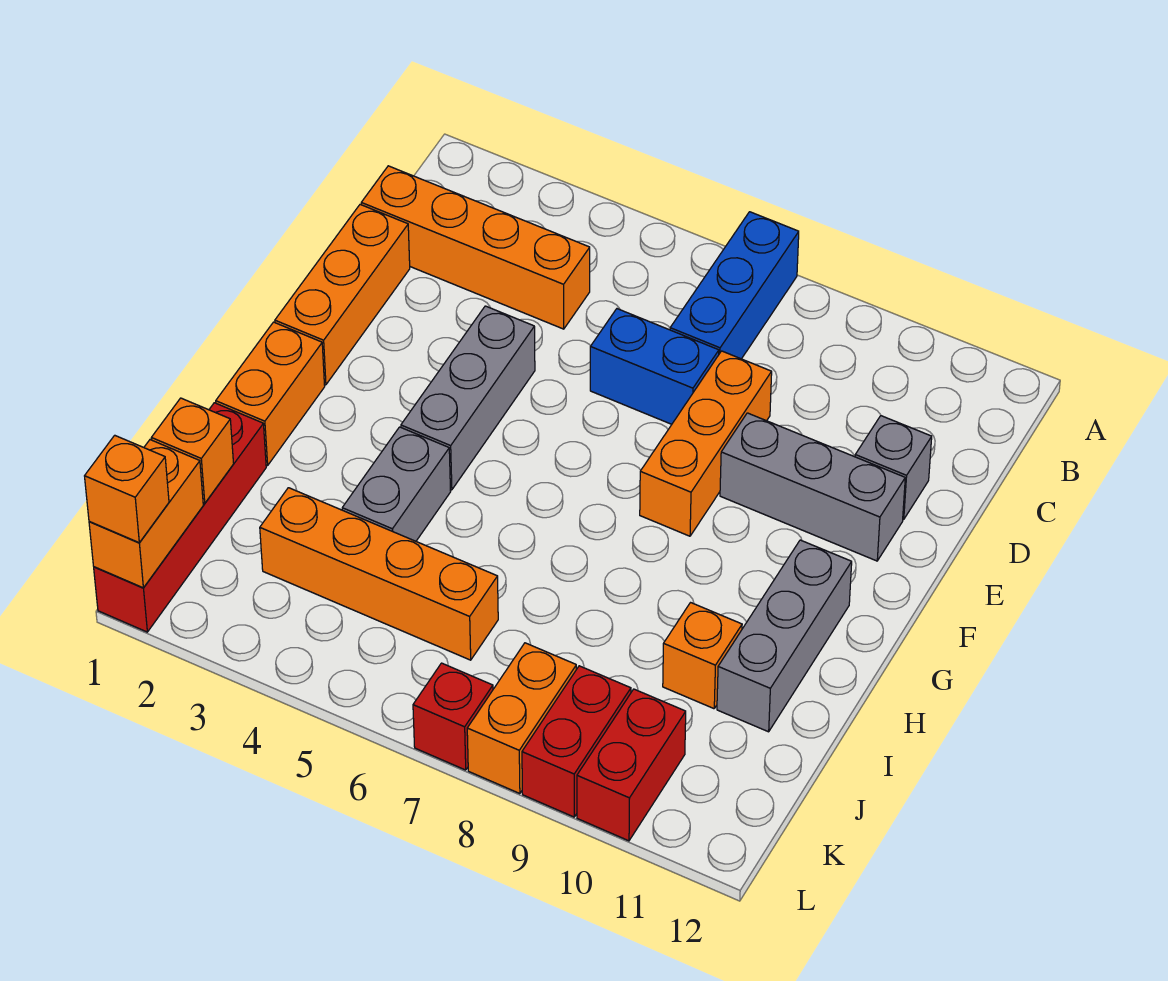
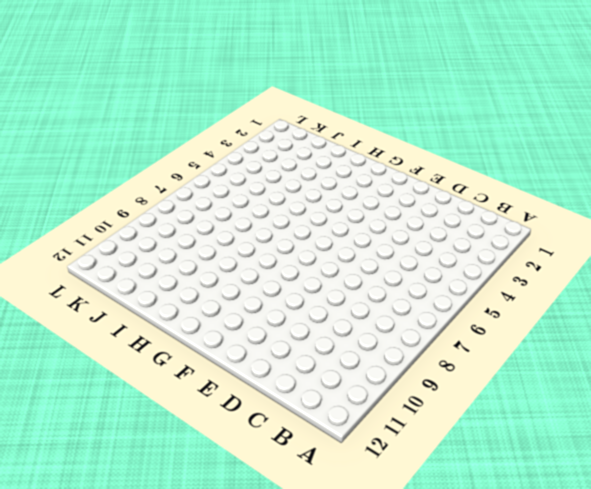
none -> blue brick A7:C7 level 1
none -> orange brick C1:C4 level 1
none -> orange brick D1:F1 level 1

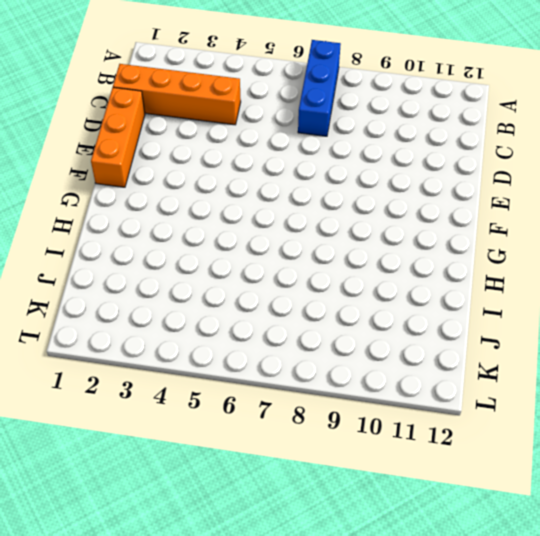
none -> blue brick D6:D7 level 1
none -> orange brick D8:F8 level 1
none -> grey brick D11 level 1

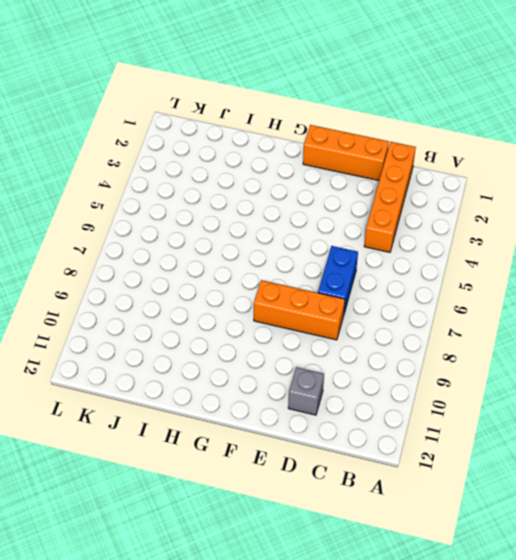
none -> blue brick A7:C7 level 1
none -> grey brick E4:G4 level 1
none -> grey brick E9:E11 level 1

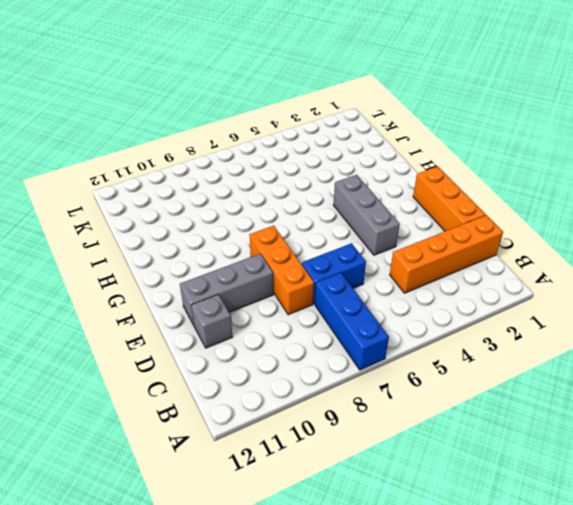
none -> orange brick G1:H1 level 1
none -> grey brick G11:I11 level 1
none -> grey brick H4:I4 level 1

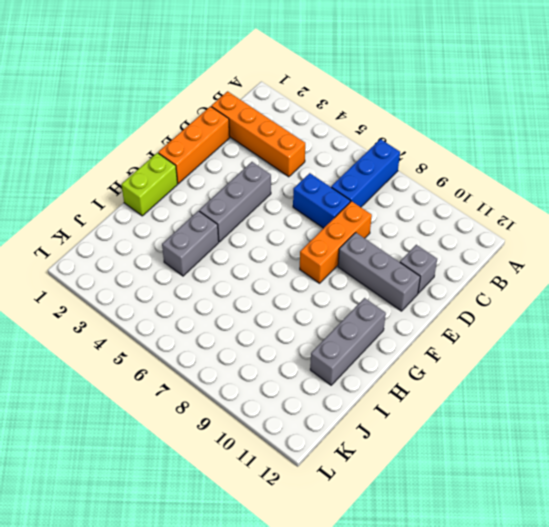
lime brick G1:H1 level 1 -> orange brick G1:H1 level 1
none -> red brick I1:L1 level 1
none -> orange brick I10 level 1
none -> orange brick J3:J6 level 1

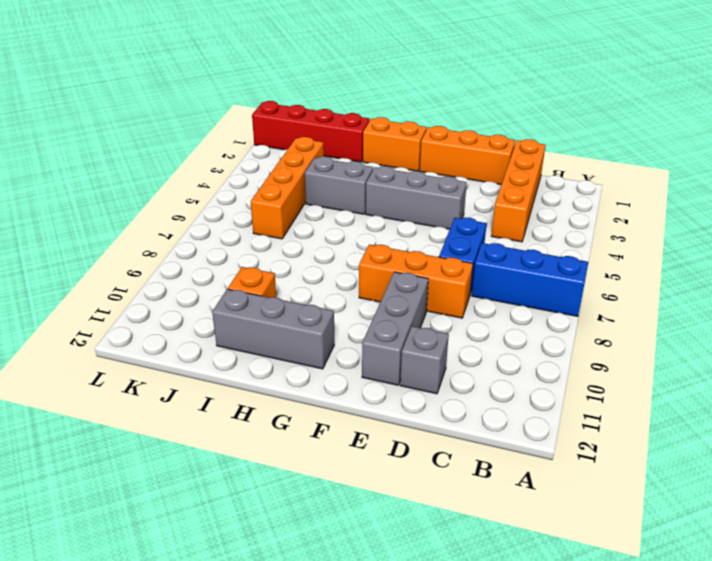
none -> orange brick K8:L8 level 1
none -> red brick K9:L9 level 1
none -> red brick K10:L10 level 1

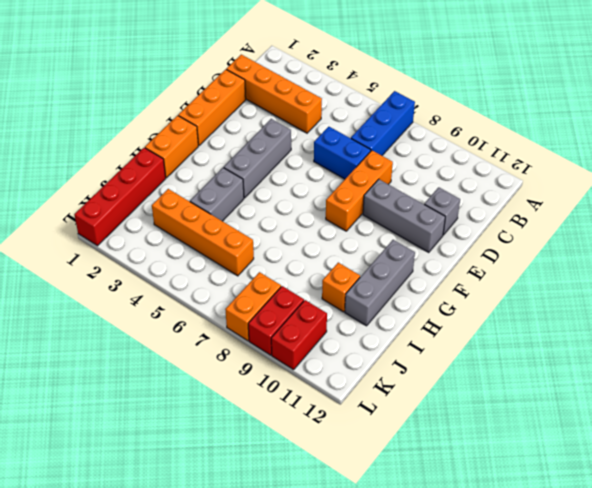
none -> red brick L7 level 1
none -> orange brick J1 level 2
none -> orange brick K1:L1 level 2

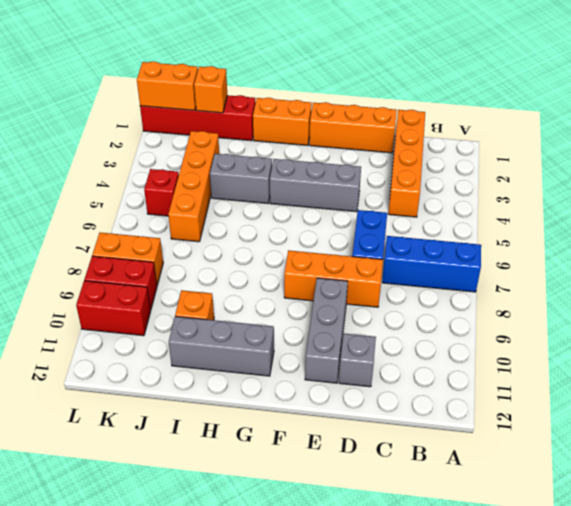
red brick K5 level 1 -> red brick L7 level 1
none -> orange brick L1 level 3

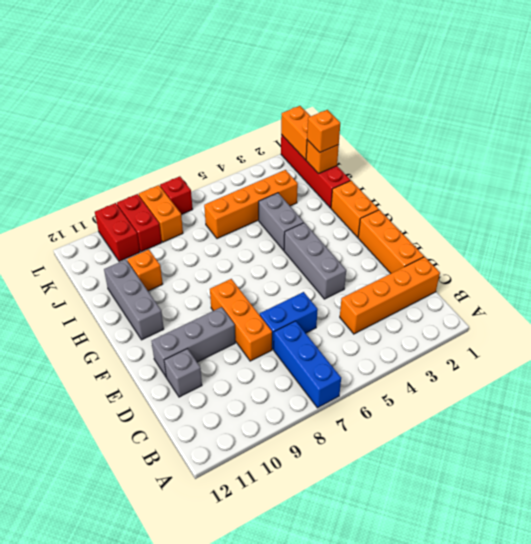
orange brick J1 level 3 -> orange brick L1 level 3

